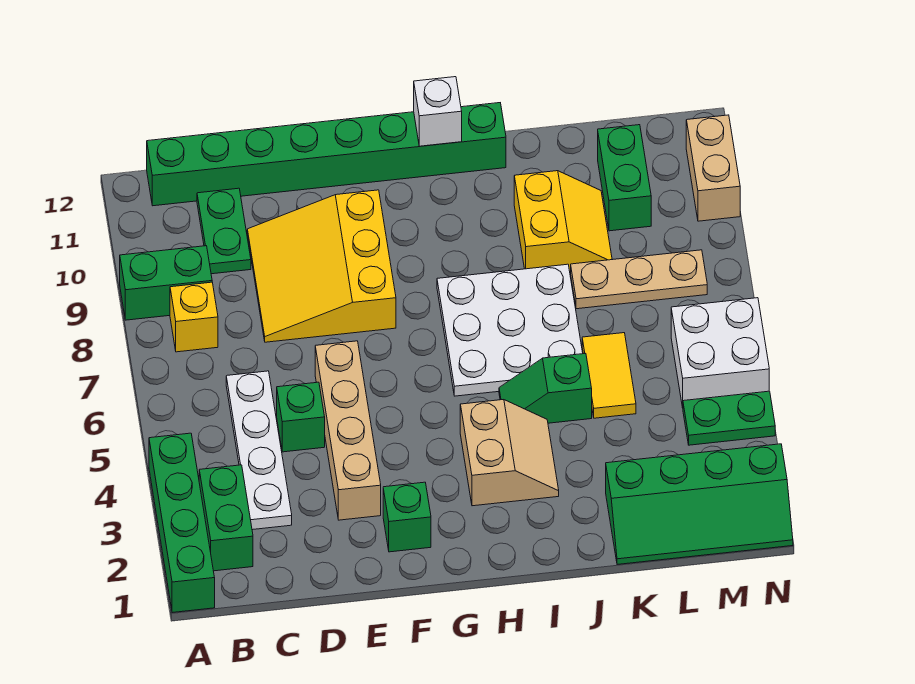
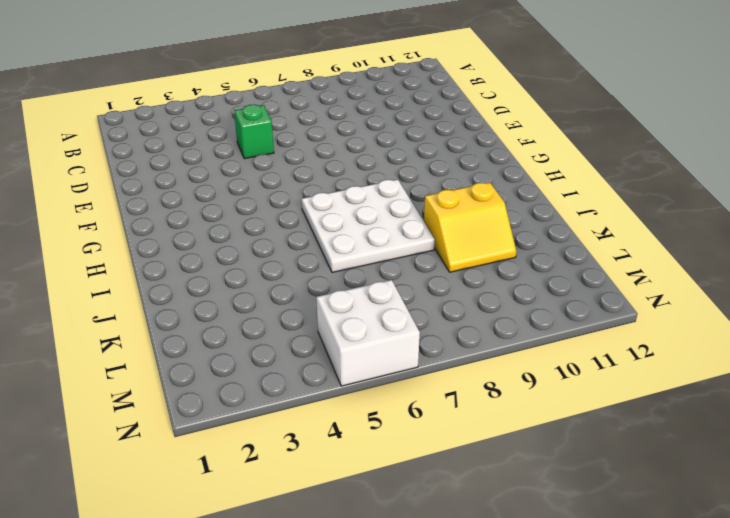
none -> green brick A1:A4 level 1
none -> green brick A9:B9 level 1
none -> green brick B2:B3 level 1

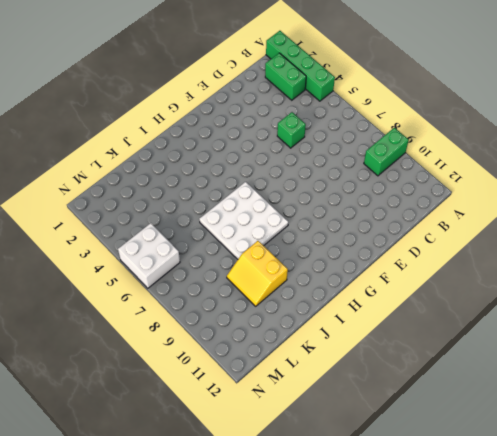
none -> yellow brick B8 level 1
none -> green brick B12:I12 level 1
none -> white plate C3:C6 level 1

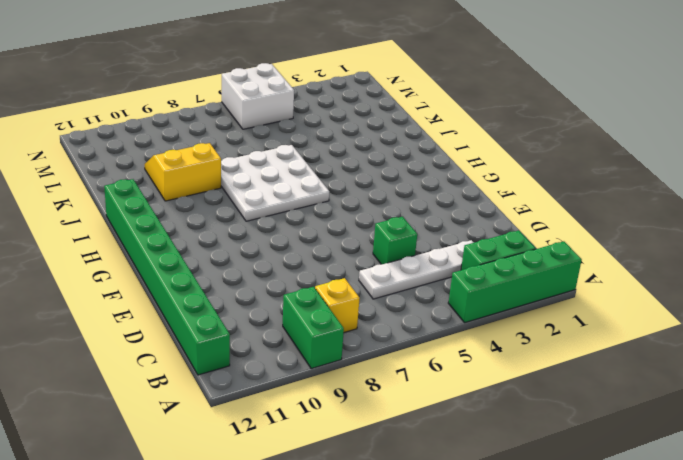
none -> green plate C10:C11 level 1
none -> yellow slope D8:F10 level 1 top F
none -> tan brick E3:E6 level 1

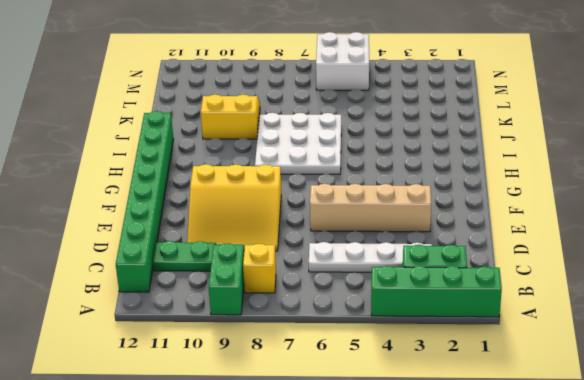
none -> green brick D5 level 1
none -> green brick F2 level 1
none -> tan slope H3:I4 level 1 top H

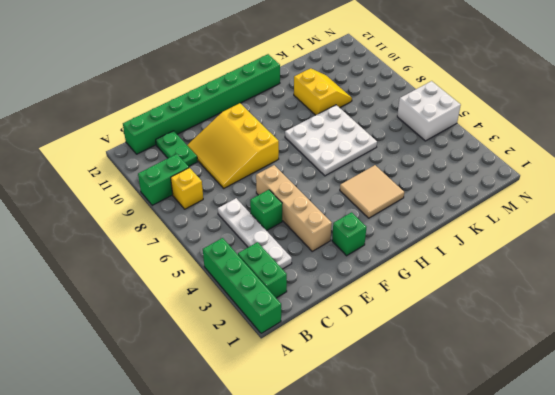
tan tile H3:I4 level 1 -> tan slope H3:I4 level 1 top H
none -> green slope I5:J5 level 1 top J
none -> green slope K1:N2 level 1 top 2
none -> yellow tile K5:K6 level 1

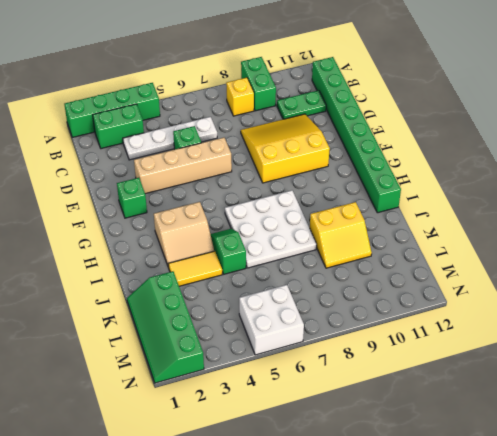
yellow tile J3:J4 level 1 -> yellow tile K5:K6 level 1
none -> tan plate K8:M8 level 1
none -> green brick L10:L11 level 1
none -> green plate M4:N4 level 1

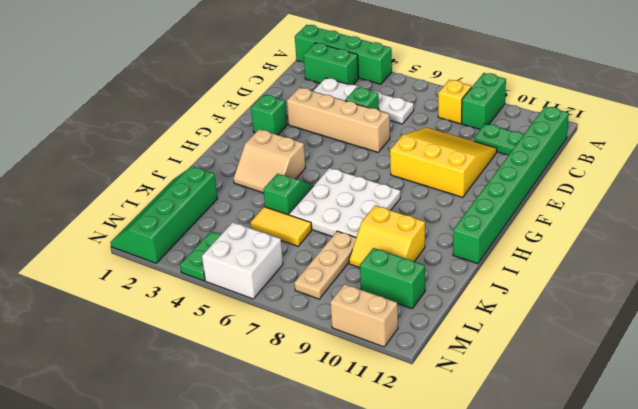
none -> white brick H12 level 2

